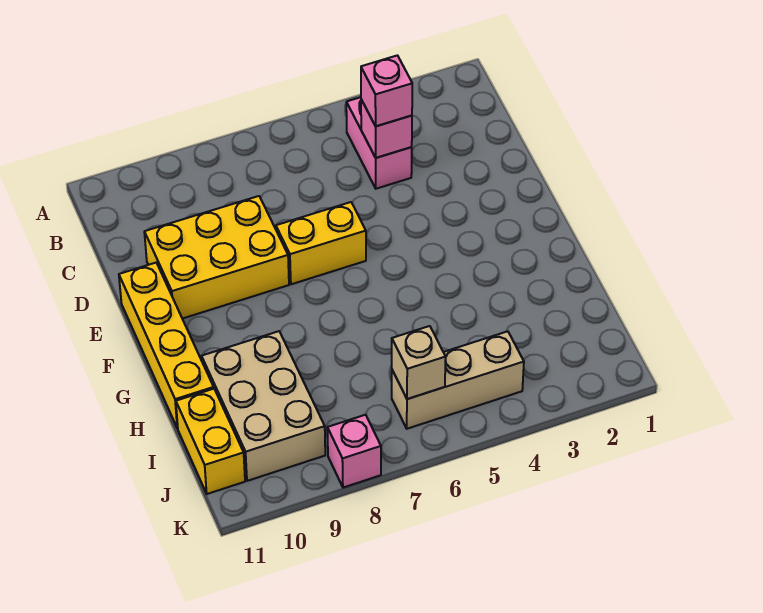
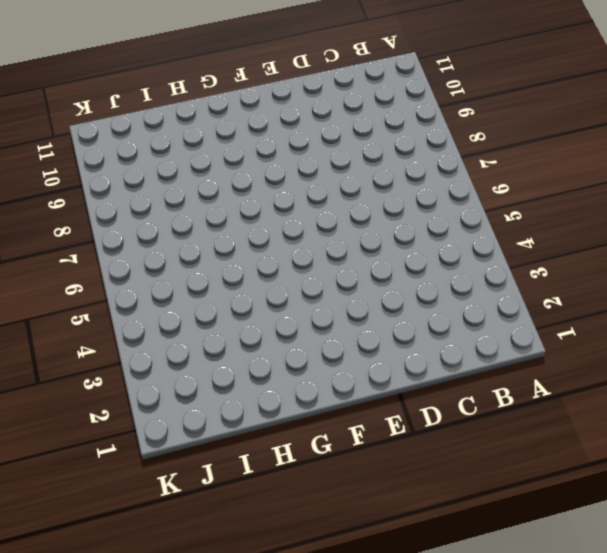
none -> pink brick B4:C4 level 1
none -> yellow brick D8:E10 level 1

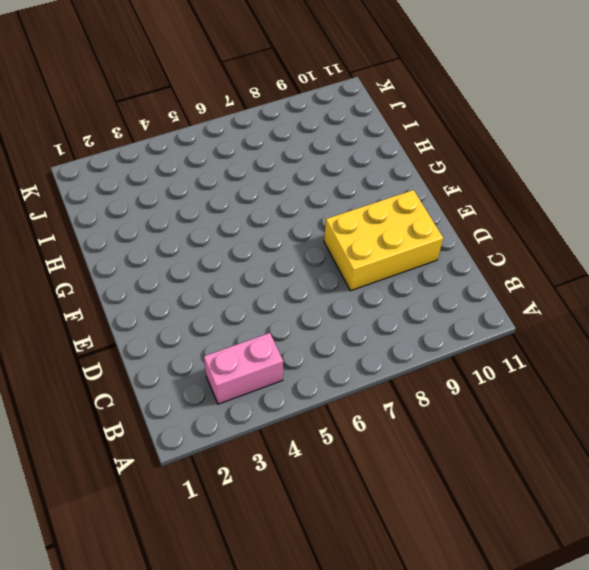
pink brick B3:B4 level 1 -> pink brick B4:C4 level 1
none -> yellow brick E6:E7 level 1
none -> yellow brick E11:H11 level 1

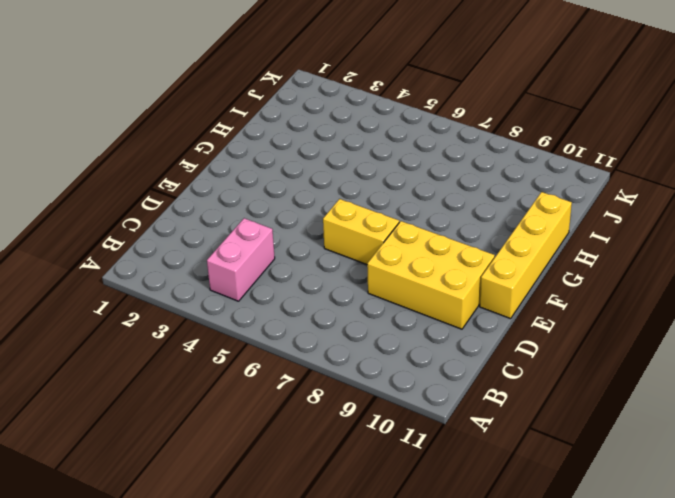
none -> tan brick H9:J10 level 1
none -> yellow brick I11:J11 level 1

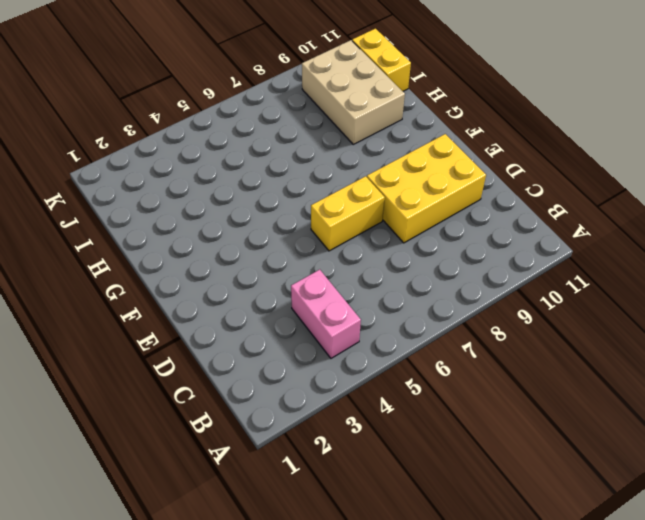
none -> yellow brick E11:H11 level 1
none -> tan brick J4:J6 level 1

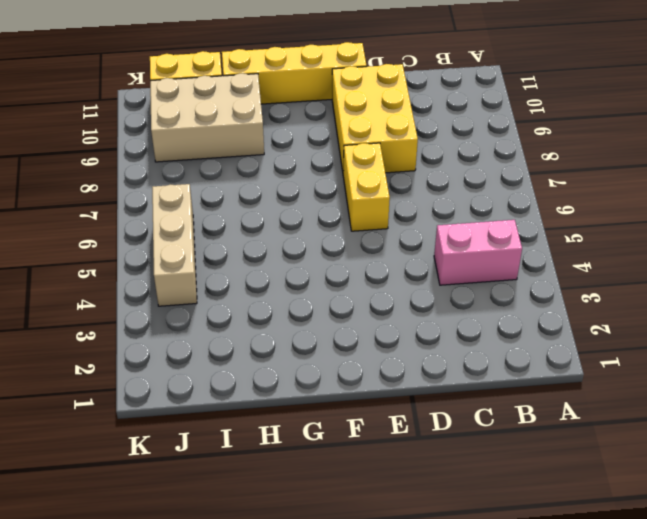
none -> pink brick K8 level 1
none -> pink brick C4 level 2

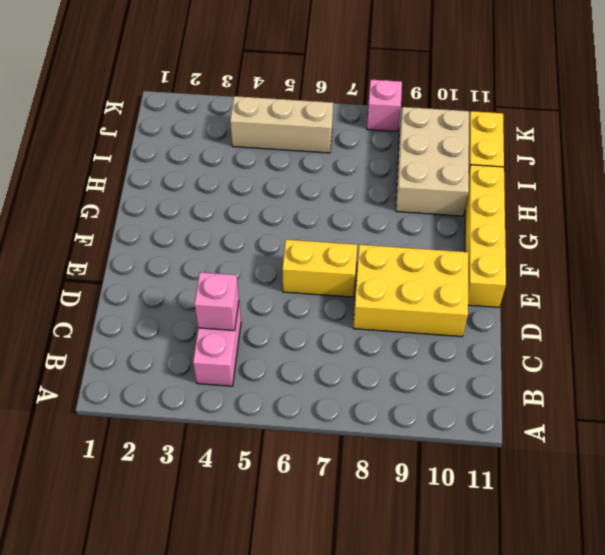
none -> tan brick J6 level 2
none -> pink brick C4 level 3

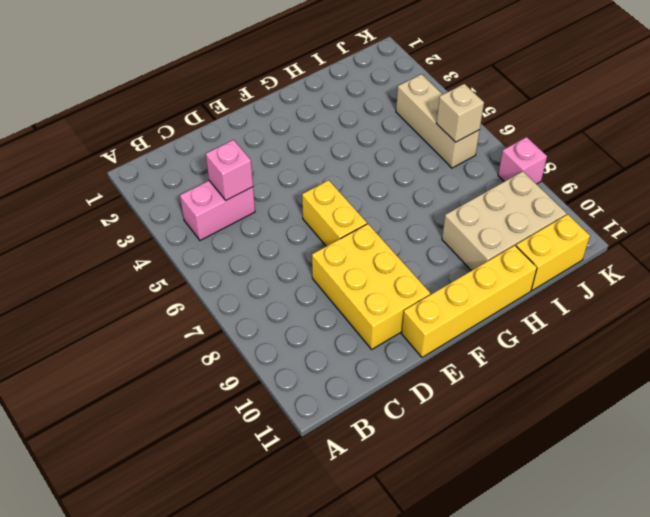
none -> pink brick C4 level 3

